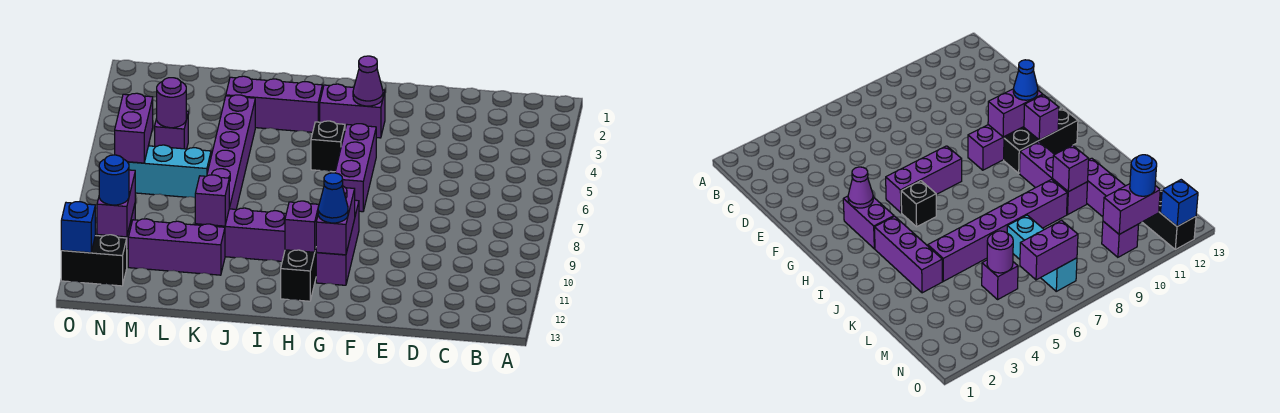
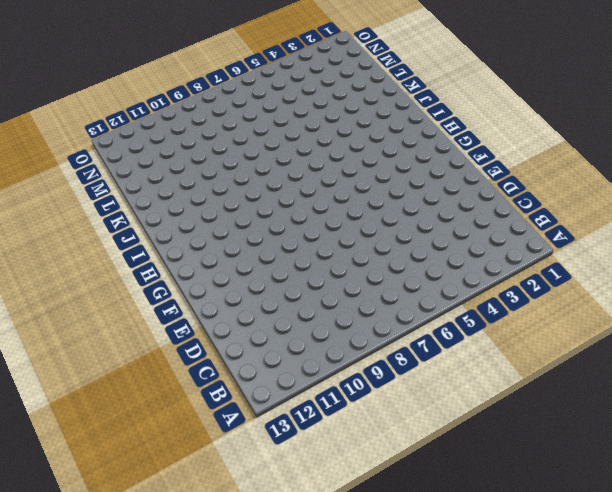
none -> purple brick G3:H3 level 1
none -> purple brick G5:G7 level 1
none -> purple brick G9:G11 level 1

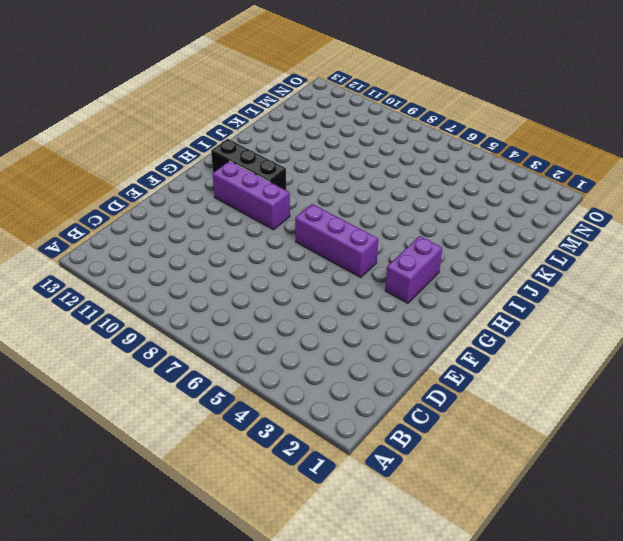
none -> black brick H5 level 1
none -> purple brick I3:K3 level 1
none -> purple brick I10:K10 level 1

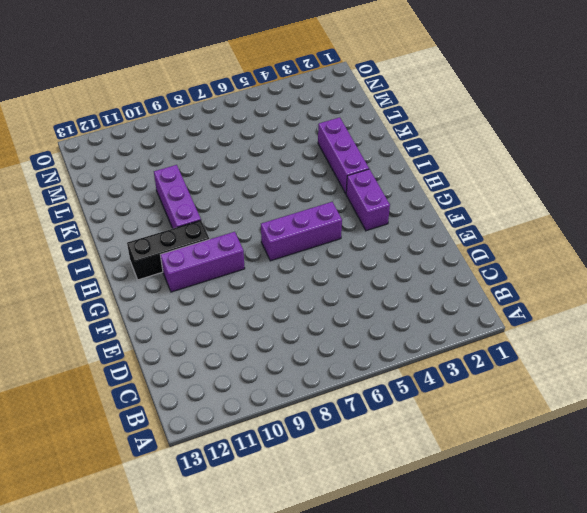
none -> black brick H5 level 1
none -> purple brick K4:K9 level 1
none -> purple brick K11:M11 level 1

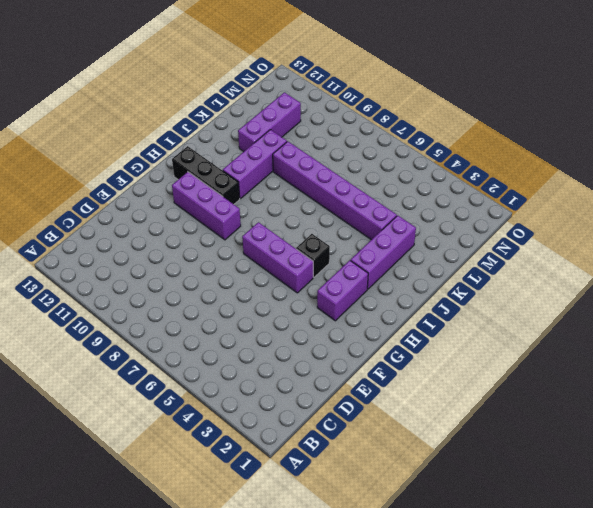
none -> cyan brick L7:N7 level 1
none -> purple brick M5 level 1
none -> purple brick N10 level 1

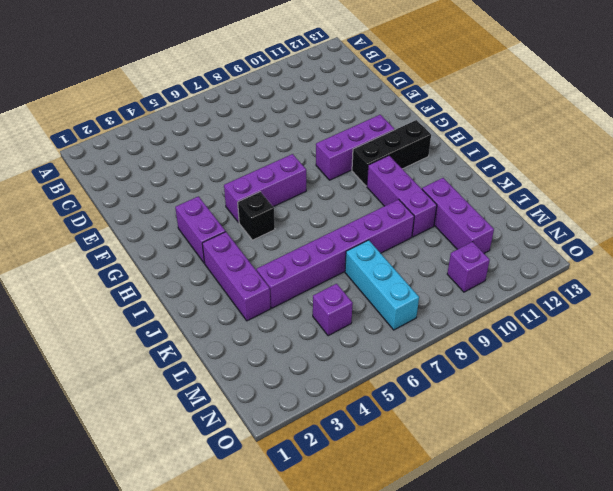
none -> black brick N12:O12 level 1
none -> purple cone G3 level 2
none -> purple brick G10:G11 level 2

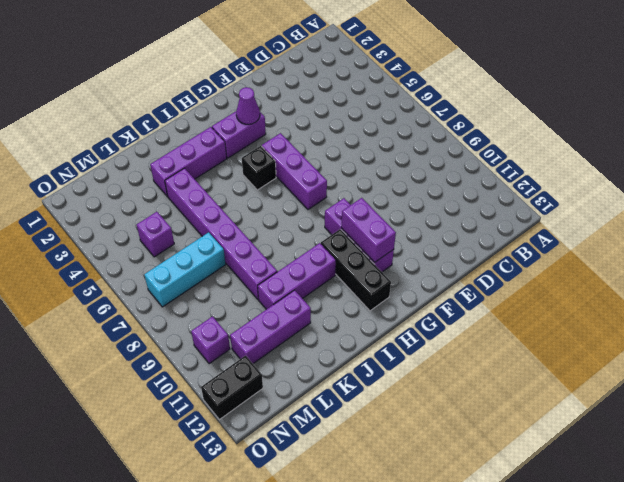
none -> purple brick H11 level 2
none -> purple brick K10 level 2
none -> purple round brick M5 level 2

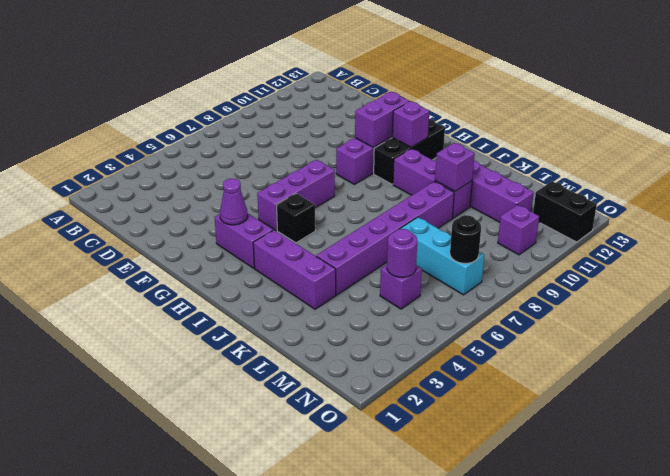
black round brick N7 level 2 -> purple brick N6:N7 level 2
none -> purple brick N10:N11 level 2
none -> blue brick O12 level 2
none -> blue cone G11 level 3

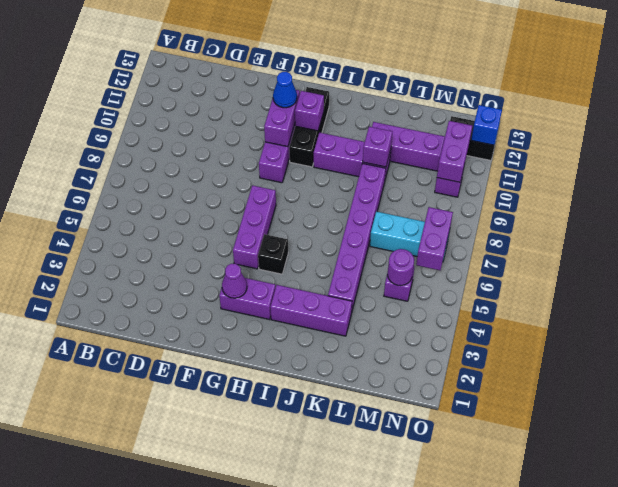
none -> blue round brick N11 level 3

